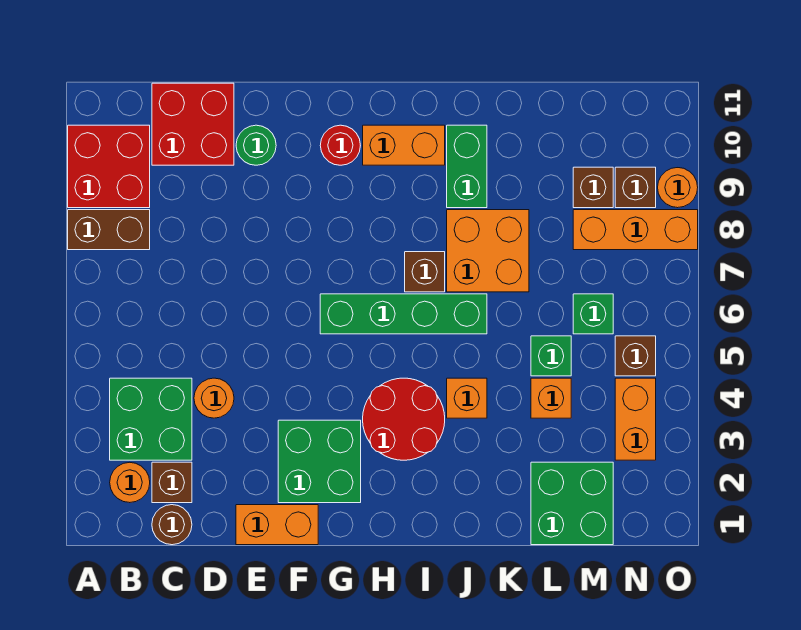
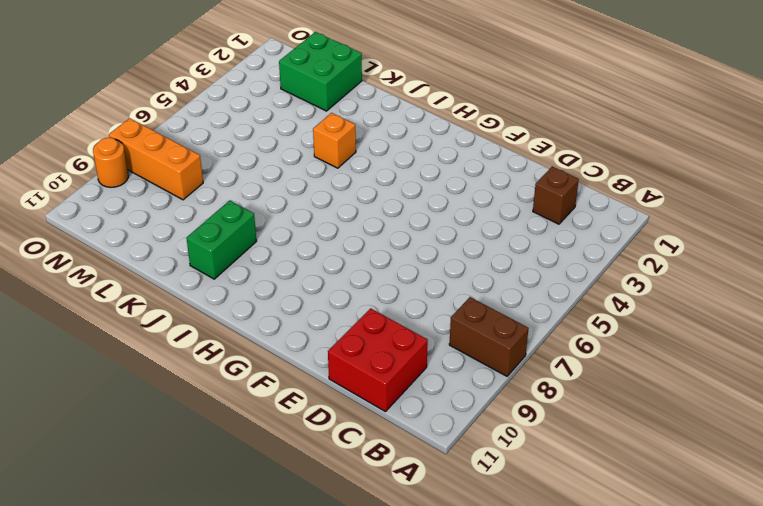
none -> red brick A9:B10 level 1
none -> orange round brick B2 level 1
none -> green brick B3:C4 level 1

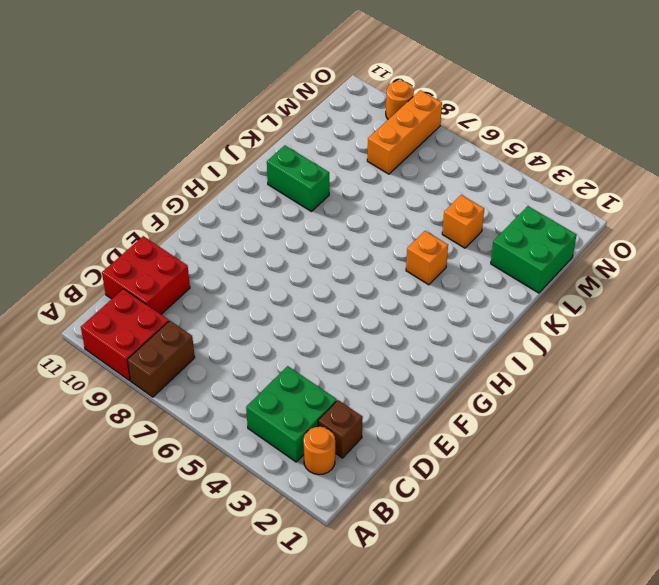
none -> brown round brick C1 level 1
none -> orange round brick D4 level 1
none -> orange brick E1:F1 level 1

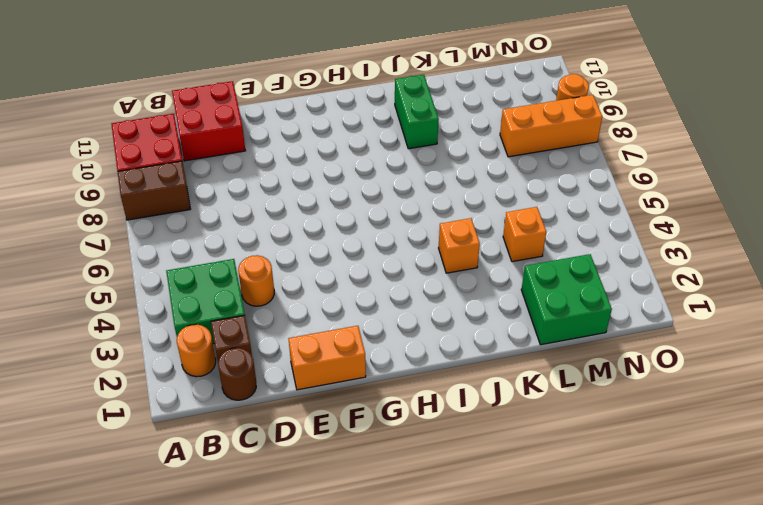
none -> green round brick E10 level 1
none -> green brick F2:G3 level 1
none -> green brick G6:J6 level 1

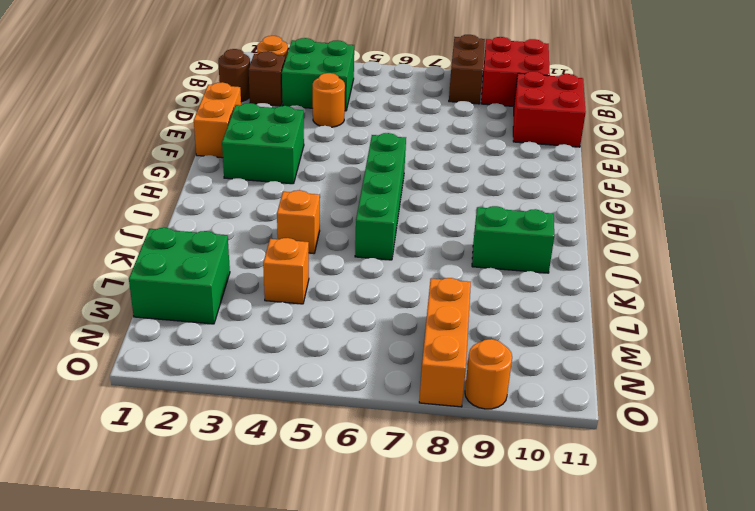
none -> green round brick E10 level 1
none -> red round brick G10 level 1
none -> red round brick H3:I4 level 1

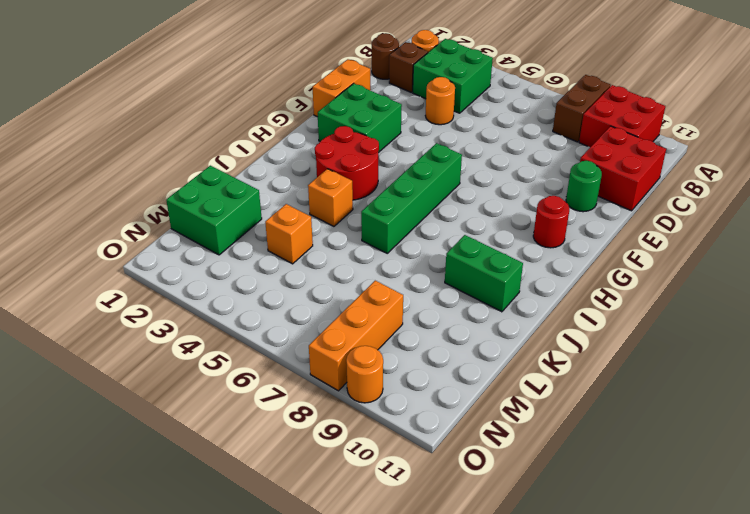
none -> orange brick H10:I10 level 1
none -> brown brick I7 level 1
none -> orange brick J7:K8 level 1

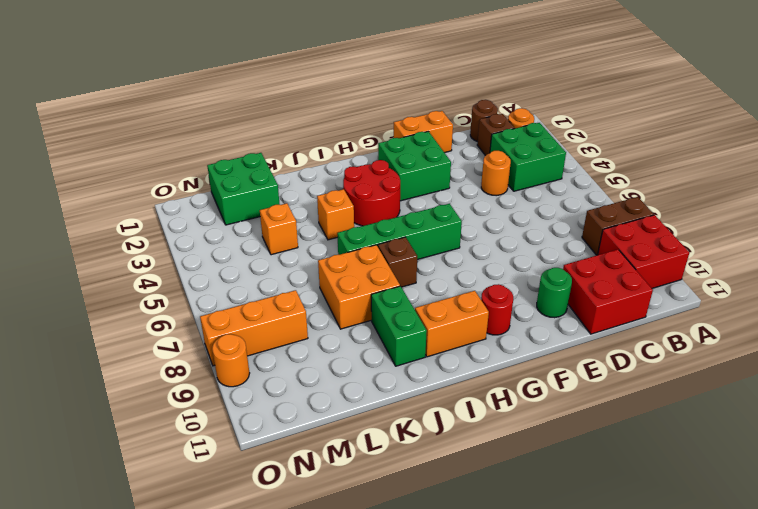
none -> green brick L5 level 1
none -> green brick M6 level 1
none -> brown brick M9 level 1

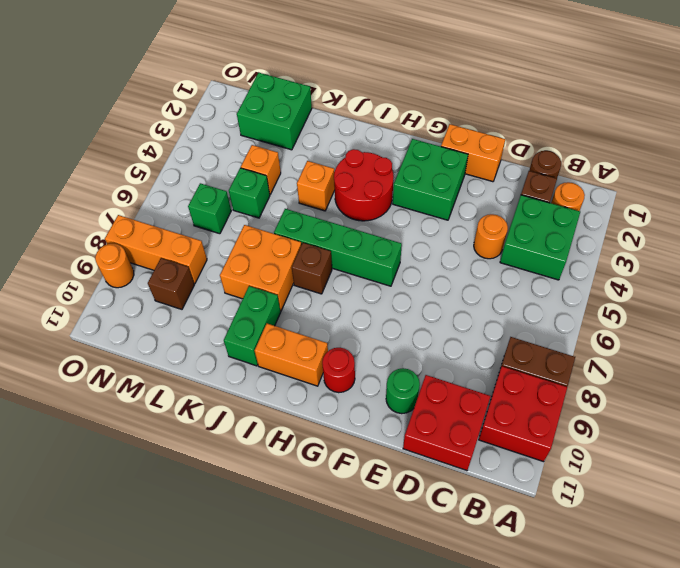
none -> orange brick N3:N4 level 1
none -> brown brick N5 level 1
none -> brown brick N9 level 1

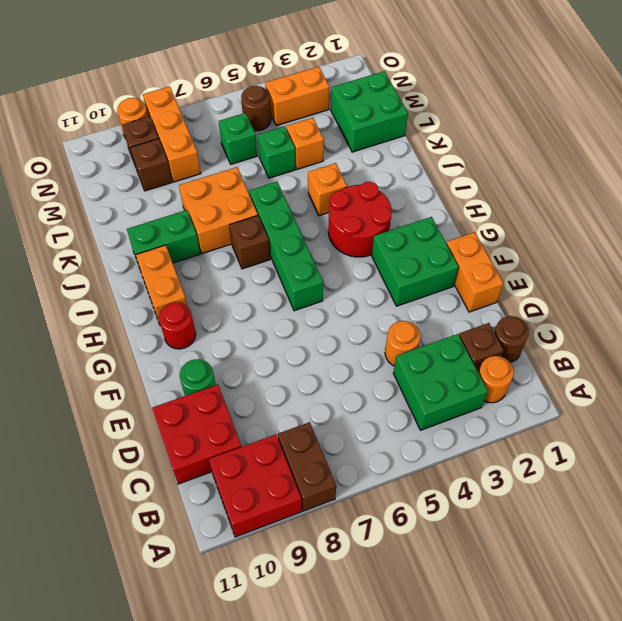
brown round brick N5 level 1 -> brown brick N5 level 1

